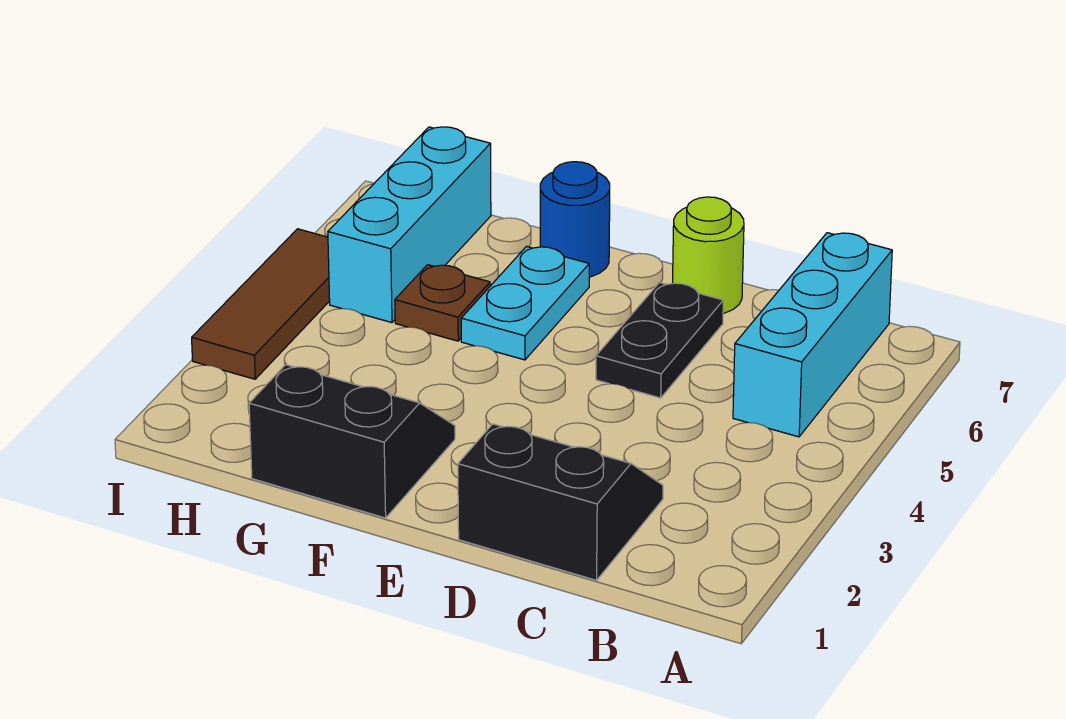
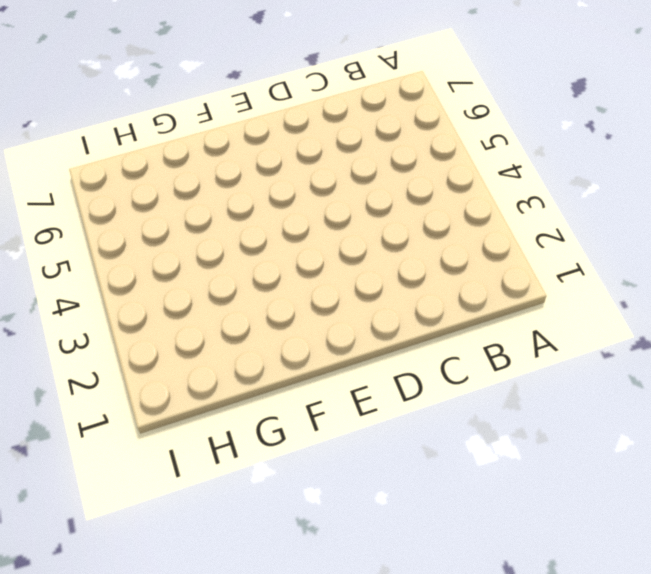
none -> cyan brick B5:B7 level 1
none -> black slope C1:D2 level 1 top 1

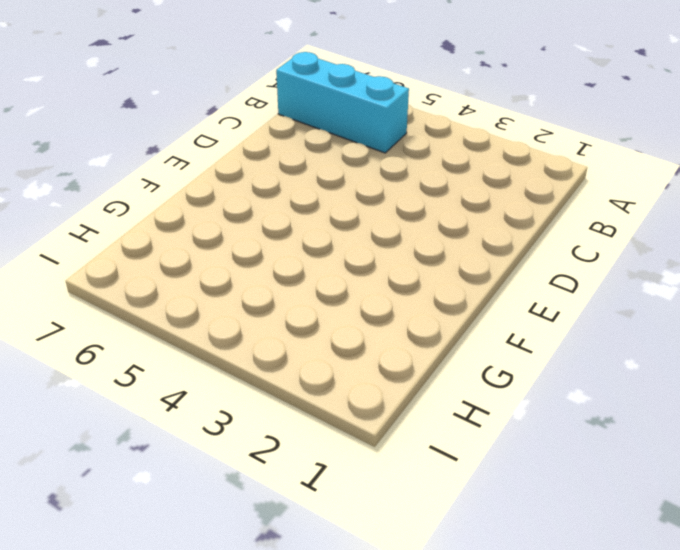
none -> black slope C1:D2 level 1 top 1
none -> black plate D5:D6 level 1

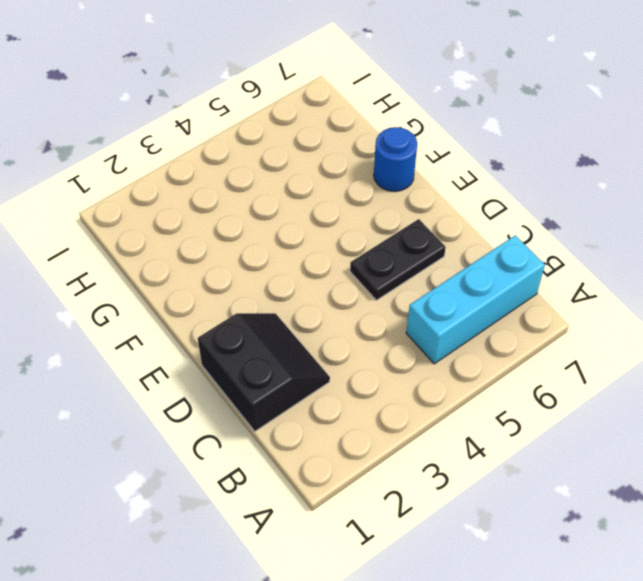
none -> lime round brick D7 level 1
none -> black slope F1:G2 level 1 top 1

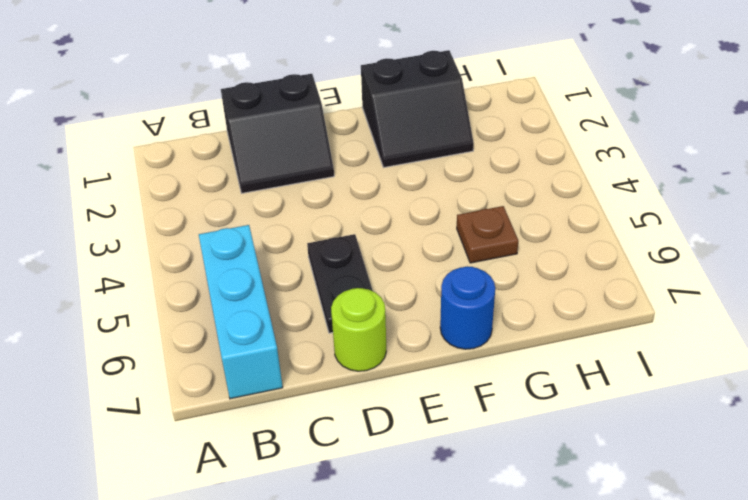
none -> cyan plate F5:F6 level 1
none -> cyan brick H5:H7 level 1

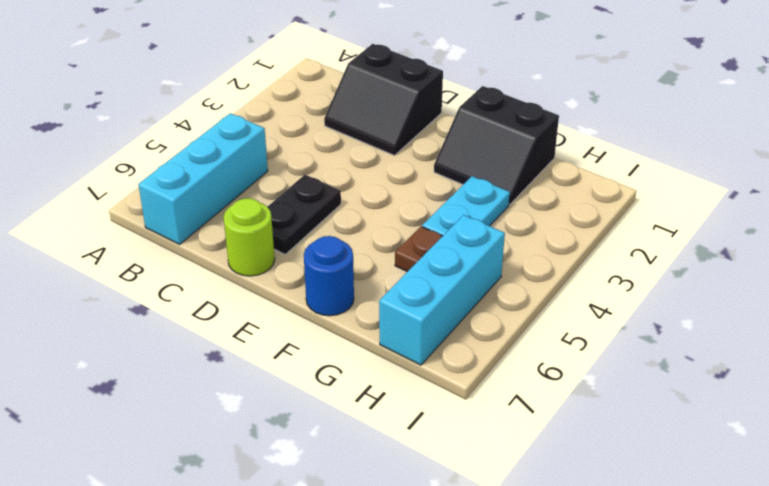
cyan plate G3:G4 level 1 -> cyan plate F5:F6 level 1
none -> brown tile I3:I5 level 1

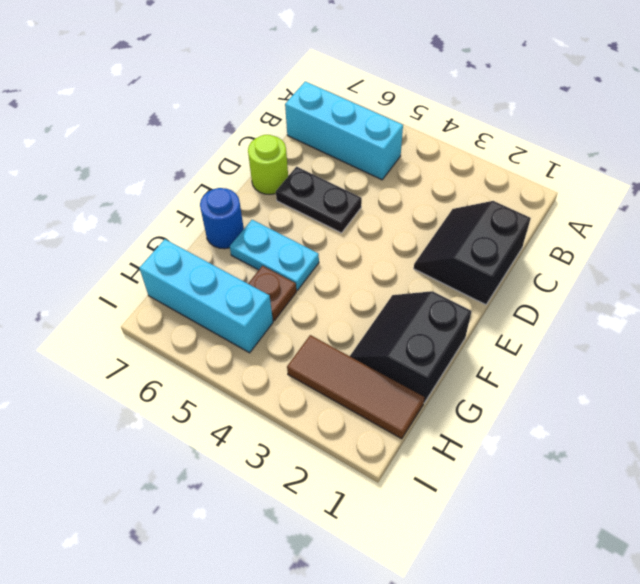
brown tile H1:H3 level 1 -> brown tile I3:I5 level 1

